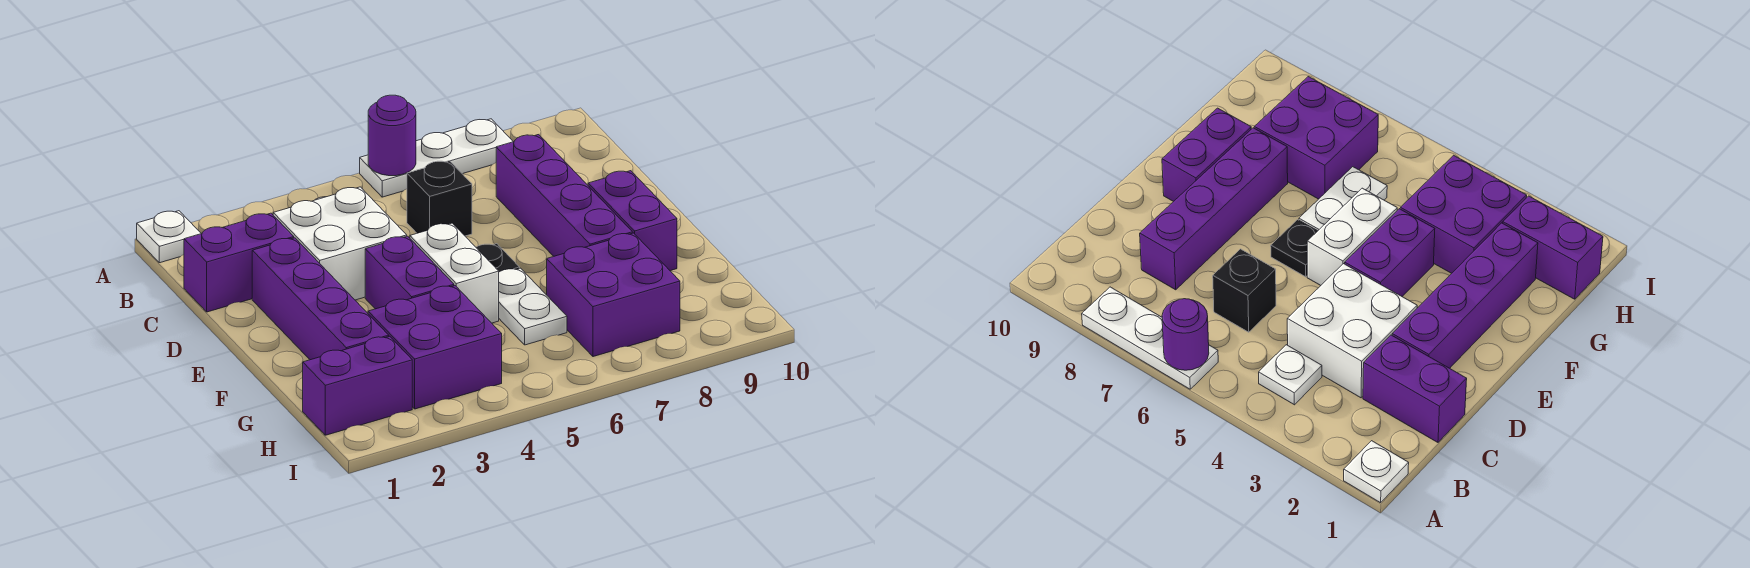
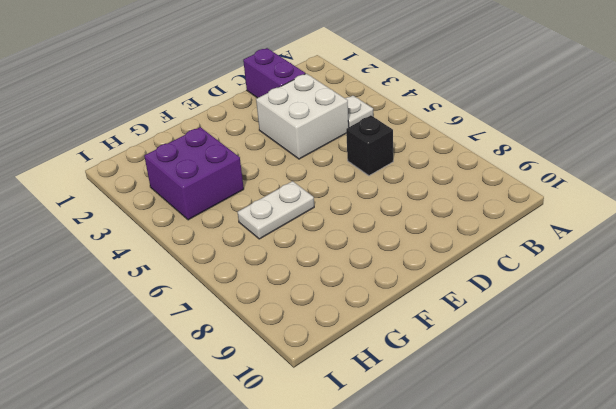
none -> white plate A1 level 1
none -> white plate A6:A8 level 1
none -> purple brick C8:F8 level 1

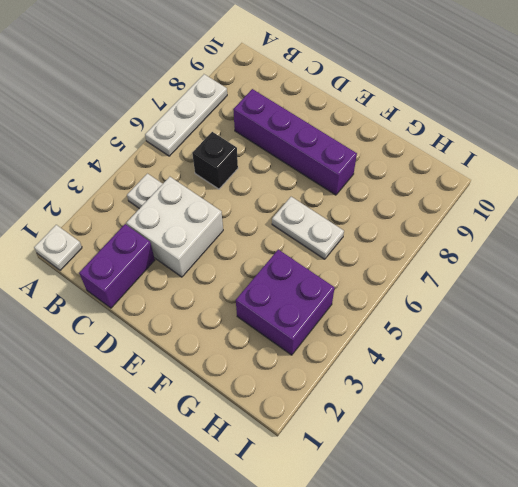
none -> purple brick D2:G2 level 1
none -> purple brick E4:F4 level 1
none -> white brick E5:F5 level 1

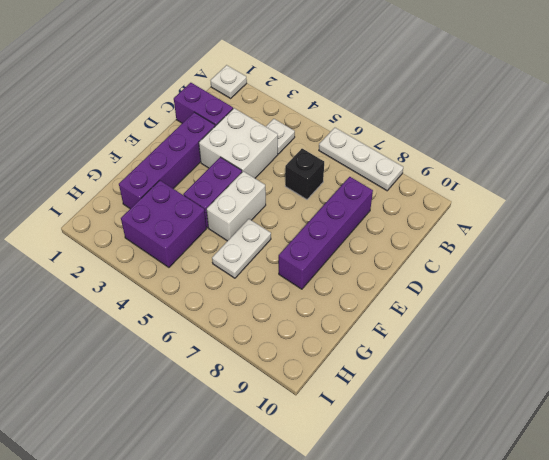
none -> black plate E6 level 1
none -> purple brick E9:F9 level 1
none -> purple brick G7:H8 level 1

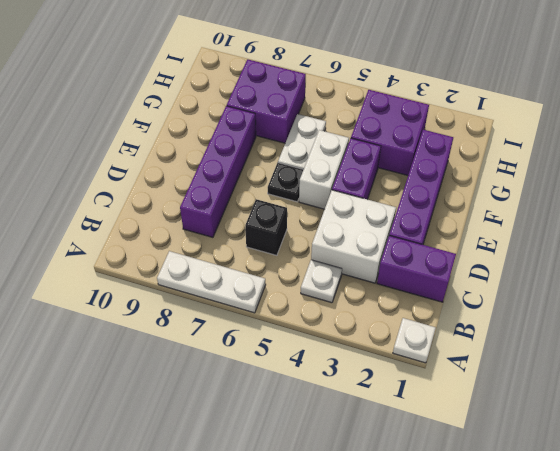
none -> purple brick E9:F9 level 1
none -> purple brick H1:H2 level 1
none -> purple round brick A6 level 2

